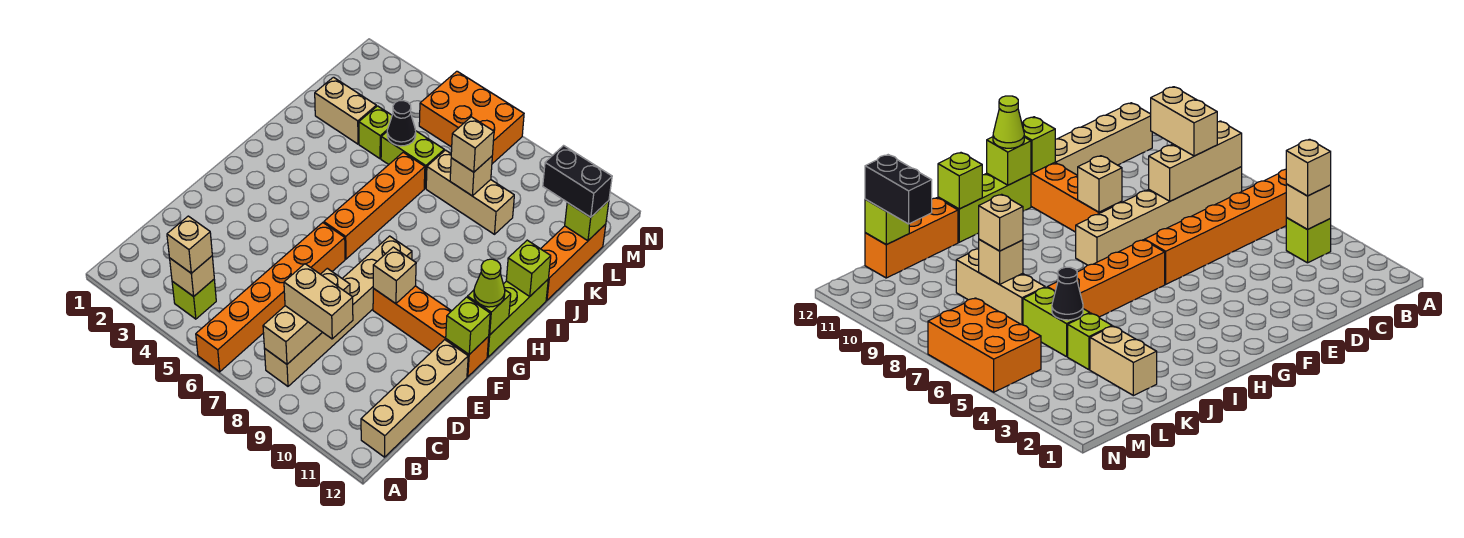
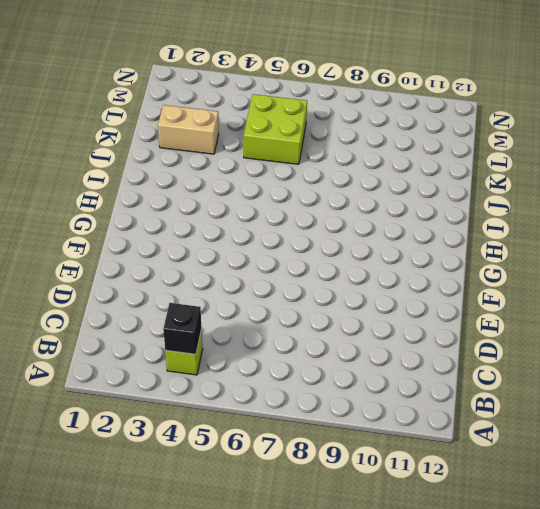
black brick B4 level 2 -> tan brick B4 level 2
lime brick K5:L6 level 1 -> lime brick K5:K6 level 1
none -> orange brick A6:F6 level 1
none -> tan brick B8:G8 level 1
none -> tan brick B12:E12 level 1

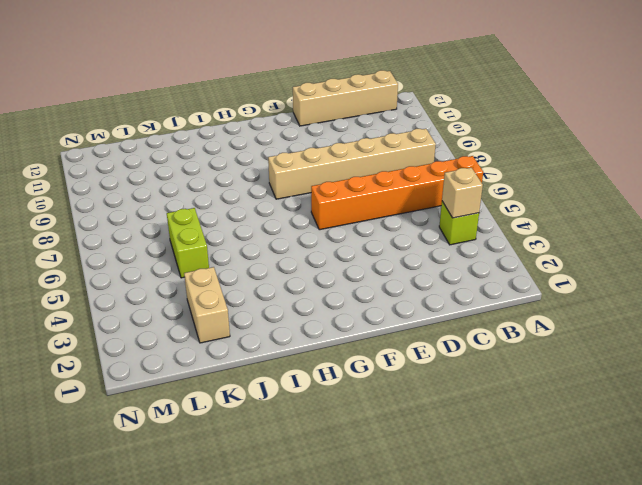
none -> orange brick F9:F12 level 1
none -> orange brick G6:J6 level 1
none -> lime brick G12:I12 level 1

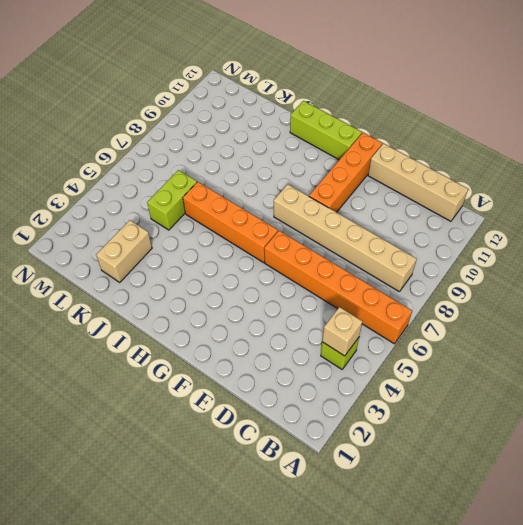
none -> orange brick J12:L12 level 1
none -> lime brick K4 level 1
none -> tan brick K7:K9 level 1

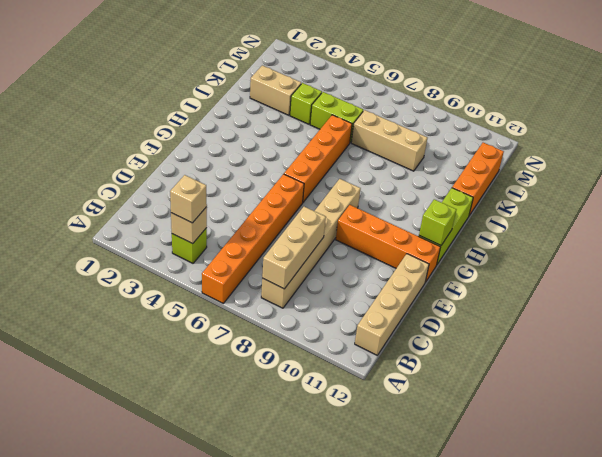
none -> orange brick M5:N7 level 1
none -> tan brick F9 level 2
none -> lime brick F12 level 2

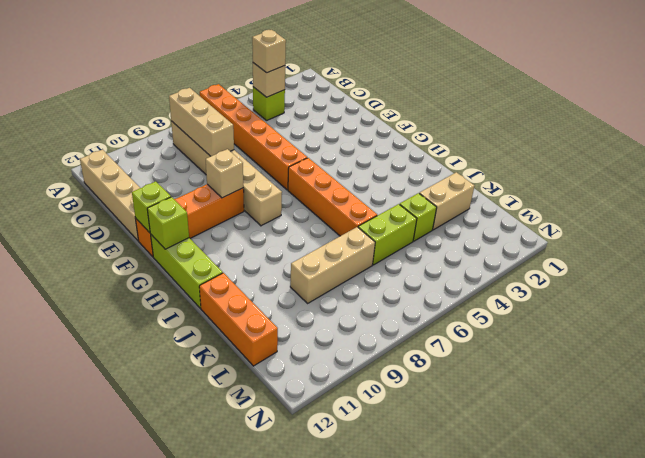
none -> orange brick M5:N7 level 1
none -> lime brick I12 level 2
none -> black cone K5 level 2

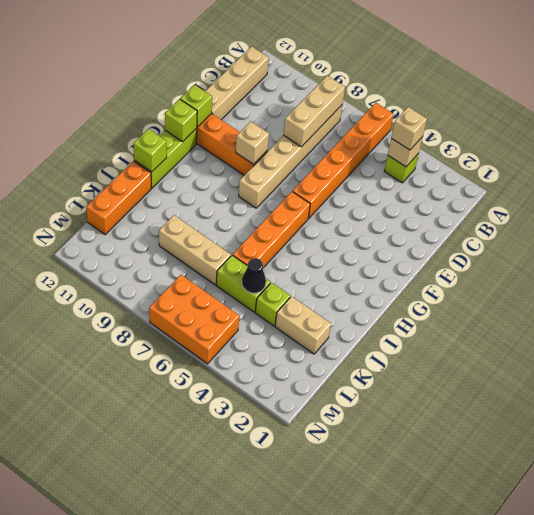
none -> tan brick K8 level 2
none -> lime brick L12 level 2
none -> tan brick C8:C9 level 3

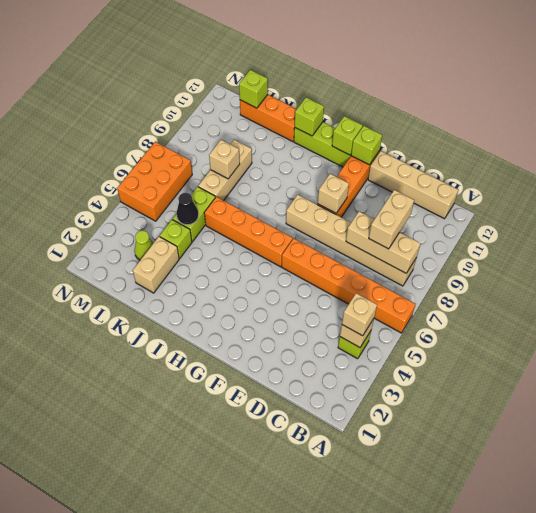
lime cone L3 level 1 -> lime cone G12 level 3
none -> tan brick K8 level 3
none -> black brick L11:L12 level 3

